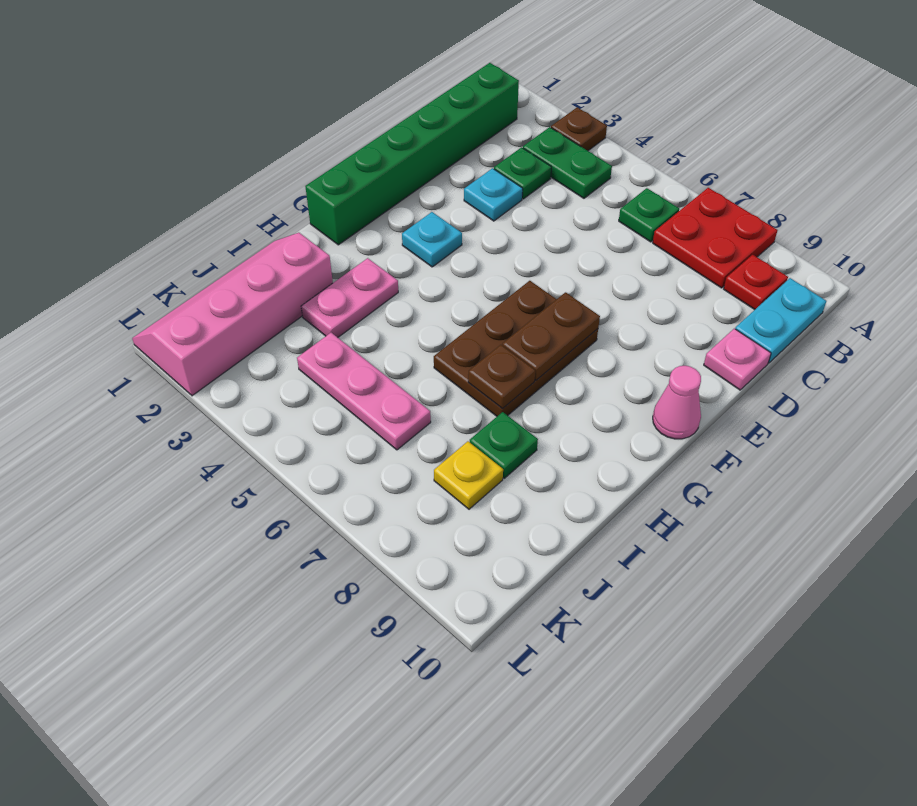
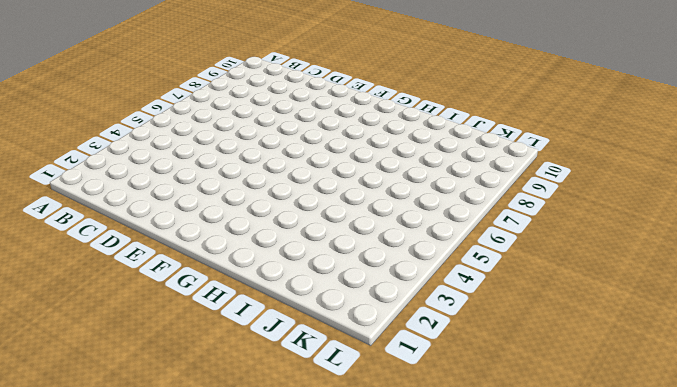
none -> brown plate A3 level 1
none -> red plate A7:B8 level 1
none -> green brick B1:G1 level 1

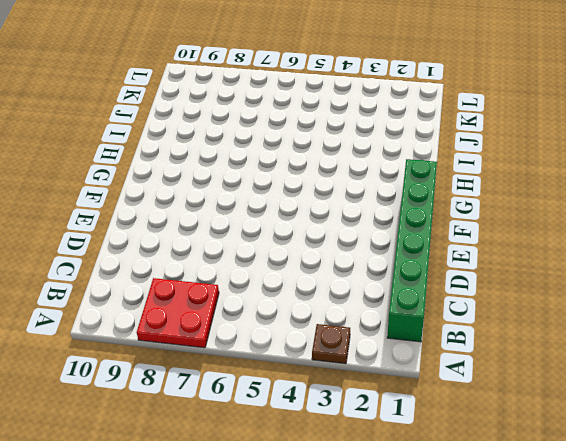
none -> green plate B3:B4 level 1
none -> green plate B6 level 1
none -> red plate B9 level 1

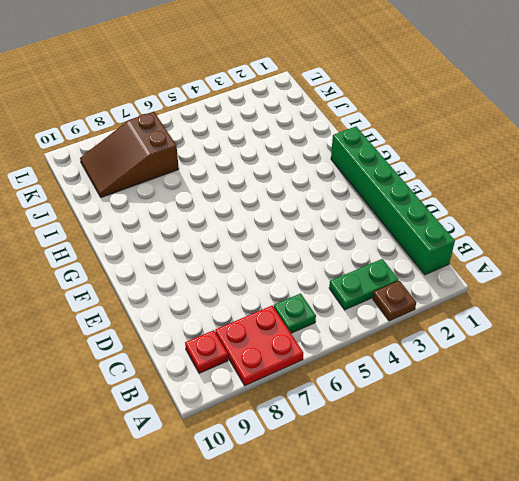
brown slope J7:K9 level 1 top 7 -> yellow plate J8 level 1
none -> cyan plate B10:C10 level 1
none -> green plate C3 level 1
none -> cyan plate D3 level 1

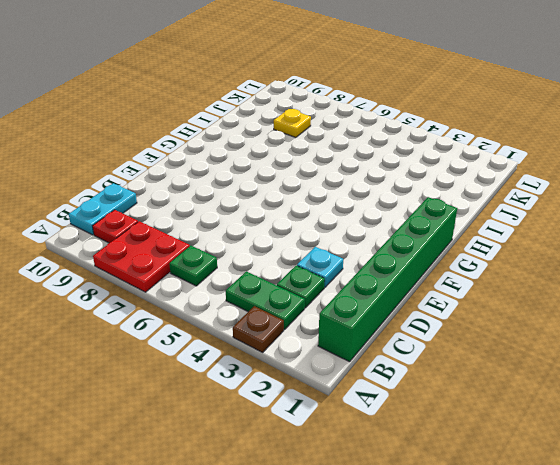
none -> pink plate D10 level 1
none -> cyan plate F3 level 1
none -> brown plate F6:H7 level 1

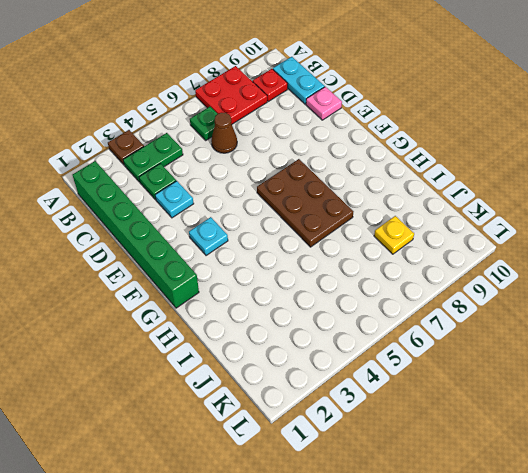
brown cone C6 level 1 -> none
none -> pink cone F10 level 1
none -> pink plate H3:I3 level 1
none -> pink slope I1:L2 level 1 top 2

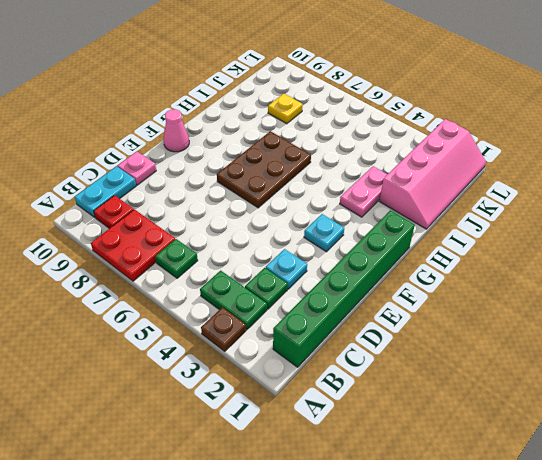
none -> green plate I8 level 1
none -> pink plate J4:J6 level 1
none -> brown plate F7:G7 level 2

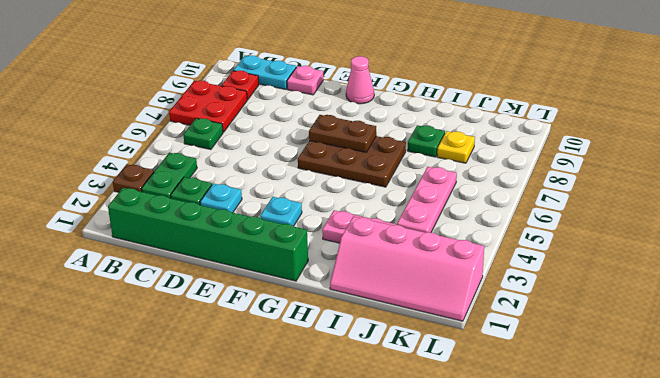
none -> brown plate H7 level 2

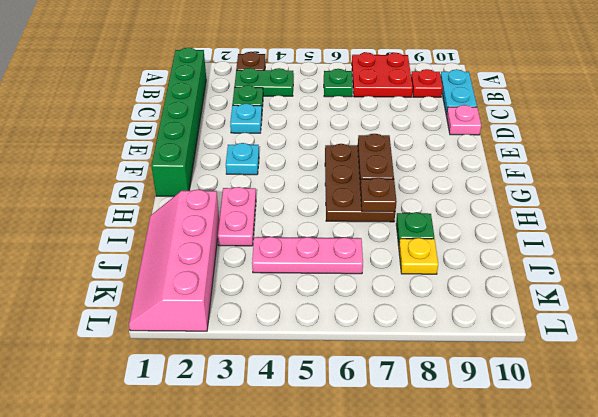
none -> pink cone F10 level 1

